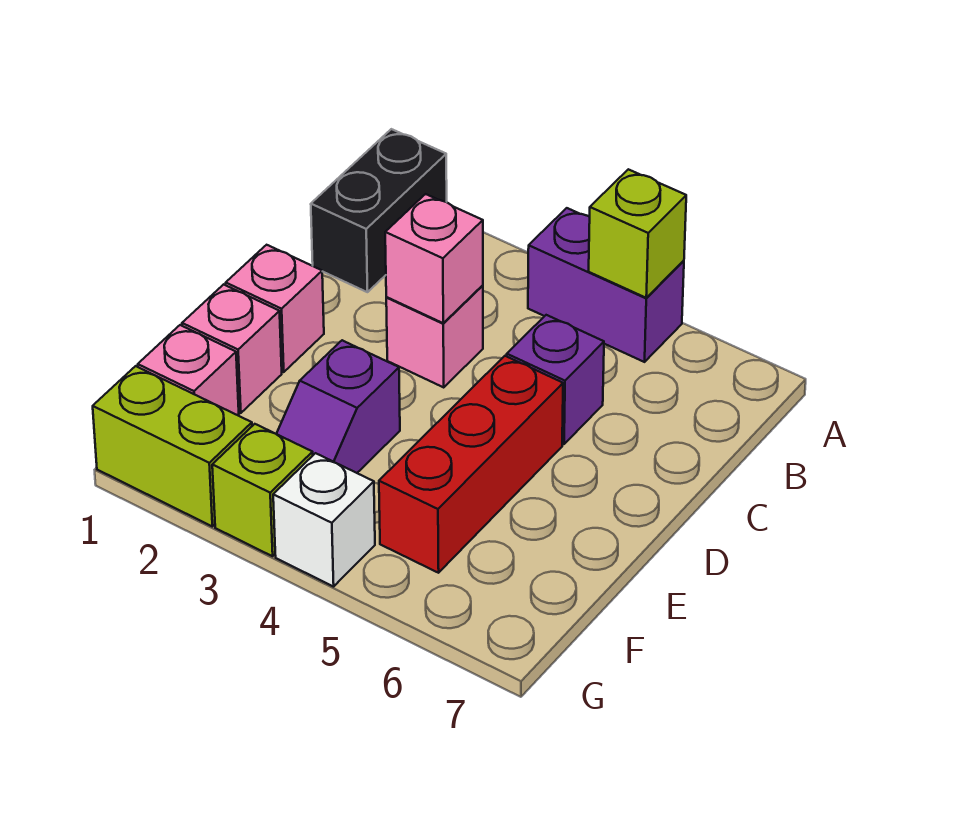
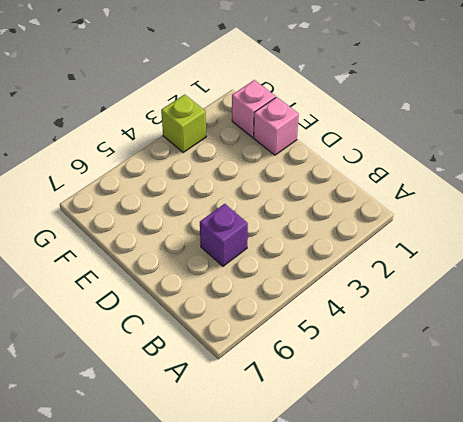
none -> black brick A1:B1 level 1
none -> purple brick A4:A5 level 1
none -> pink brick C3 level 1

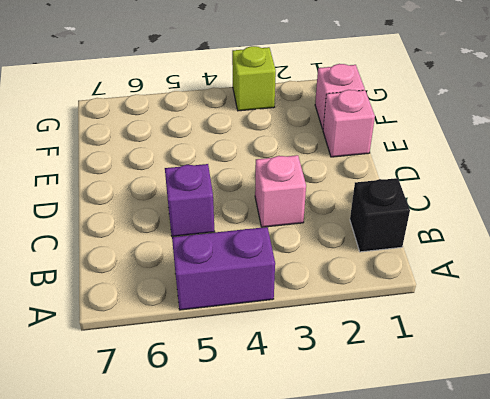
black brick B1 level 1 -> black brick A1:B1 level 1
none -> pink brick D1 level 1
none -> red brick D5:F5 level 1
none -> purple slope E3:F3 level 1 top E

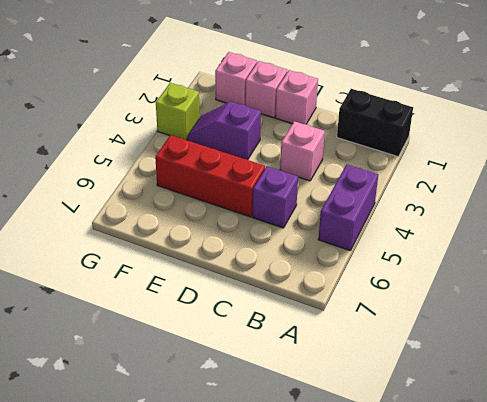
none -> lime brick G1:G2 level 1
none -> white brick G4 level 1
none -> lime brick A5 level 2

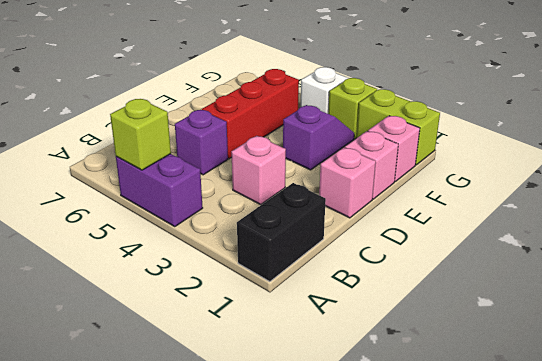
none -> pink brick C3 level 2

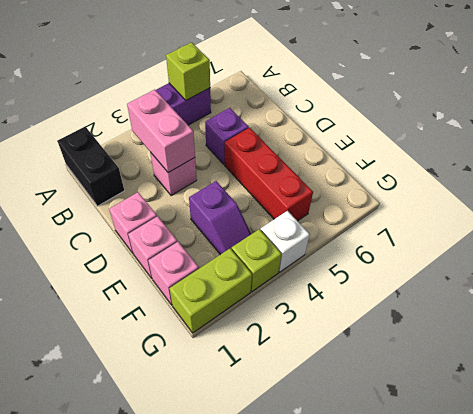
pink brick B3:C3 level 2 -> pink brick C3 level 2

